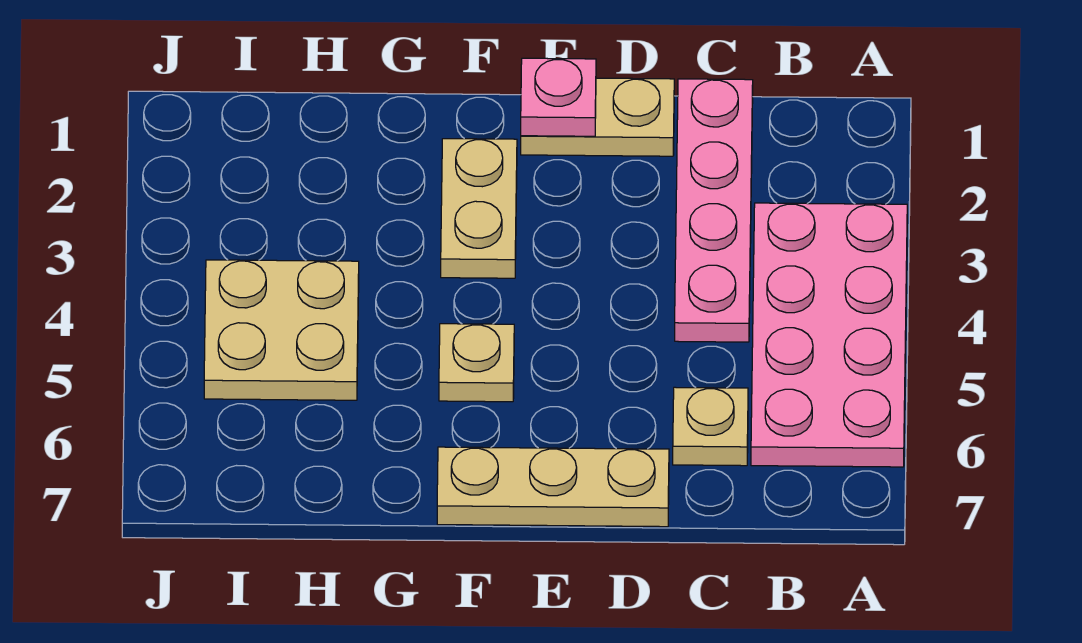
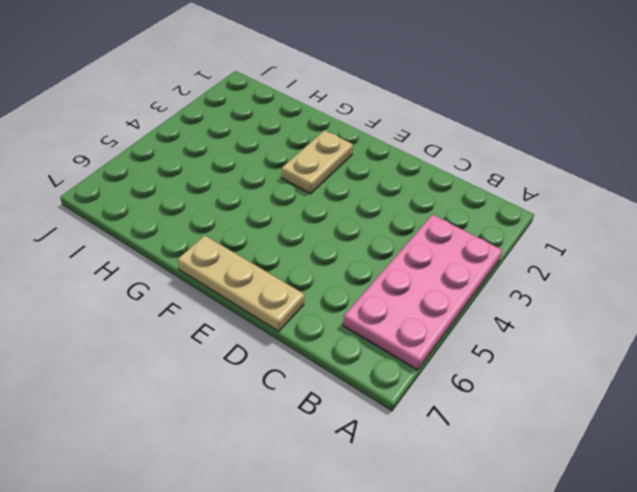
none -> pink plate C1:C4 level 1
none -> tan plate C6 level 1

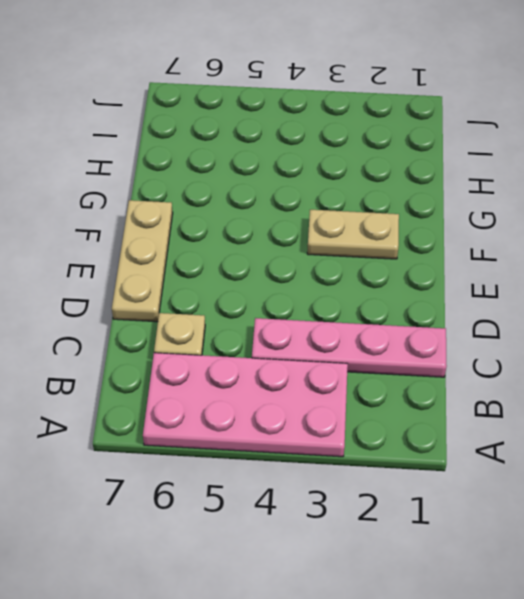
none -> tan plate D1:E1 level 1
none -> tan plate F5 level 1

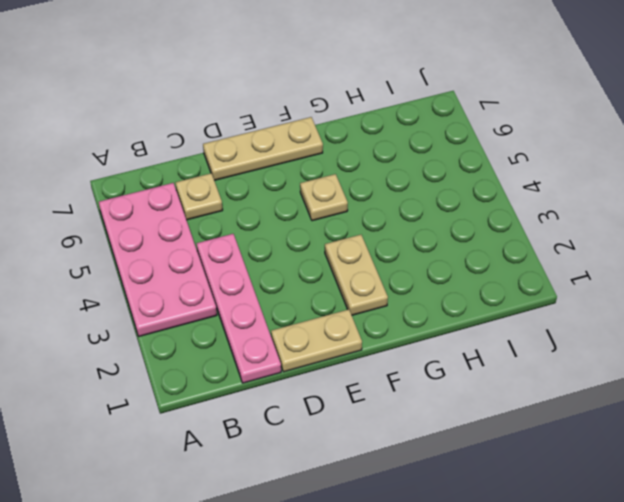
none -> tan plate H4:I5 level 1
none -> pink plate E1 level 2

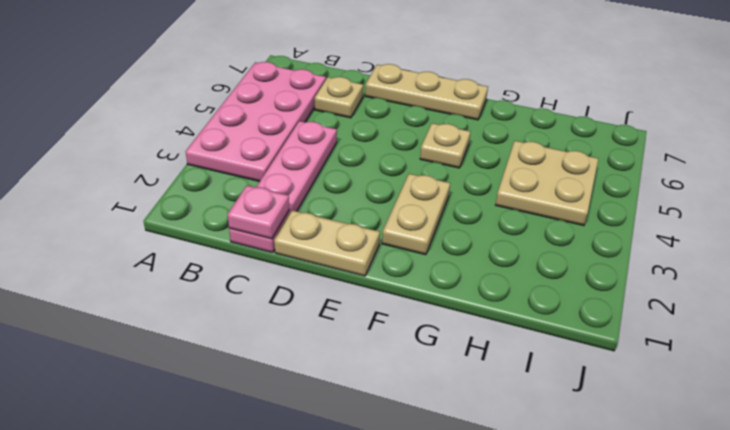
pink plate C1 level 2 -> pink plate E1 level 2

